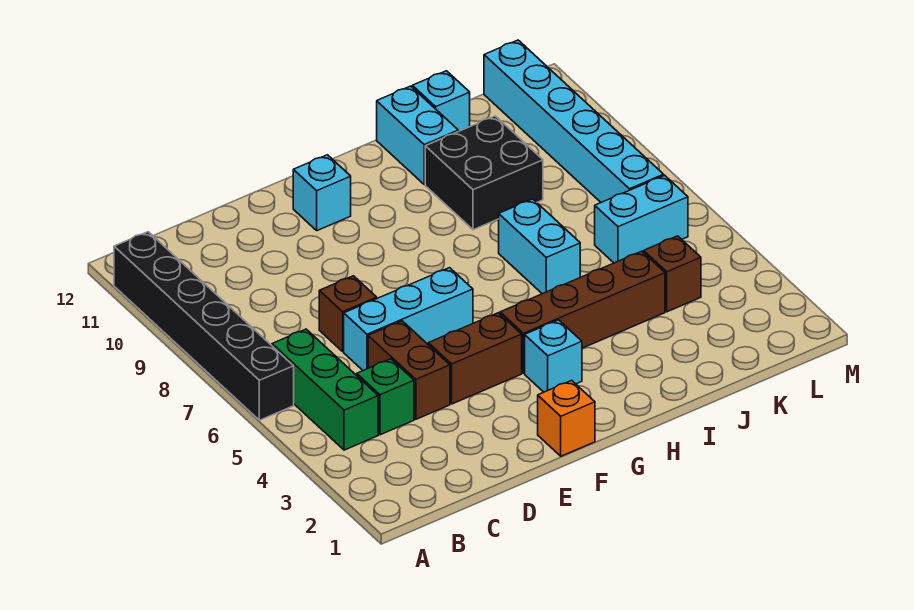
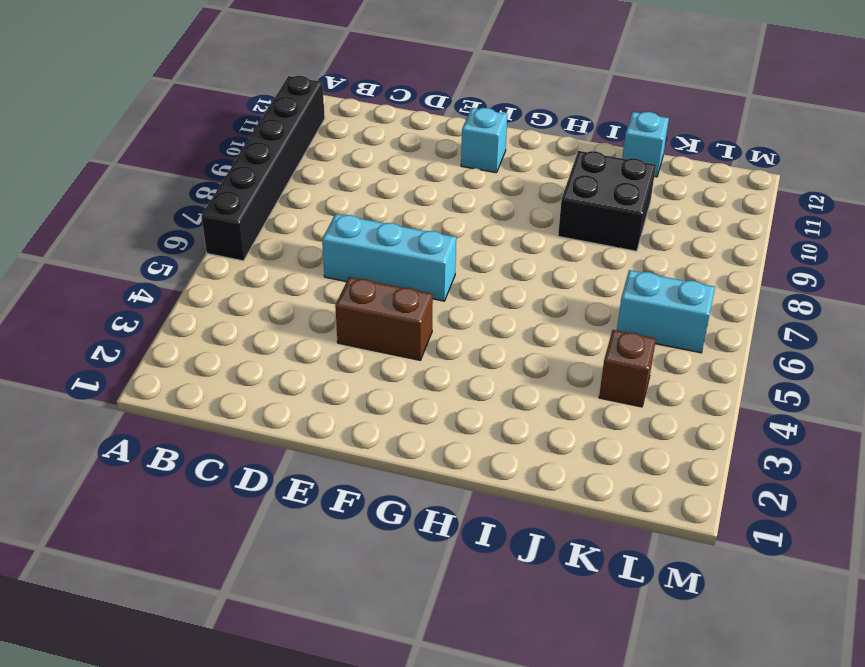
none -> green brick B4:B6 level 1
none -> green brick C4 level 1
none -> brown brick D4:D5 level 1

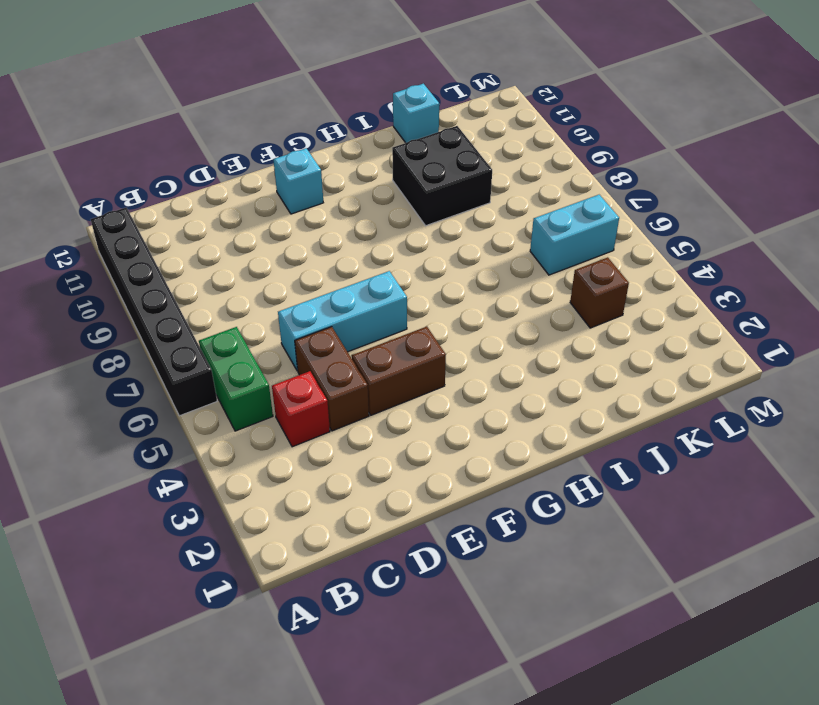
green brick B5:B6 level 1 -> green brick B4:B6 level 1
red brick C4 level 1 -> green brick C4 level 1
none -> brown brick D7 level 1
none -> orange brick F1 level 1
none -> cyan brick G3 level 1

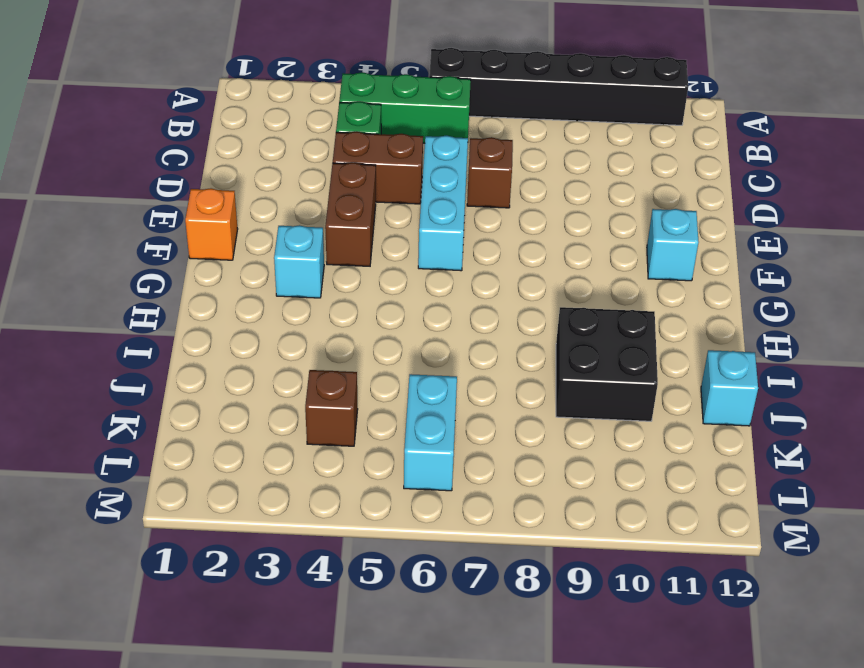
none -> brown brick G4:J4 level 1
none -> cyan brick I6:I7 level 1
none -> cyan brick I11:I12 level 1

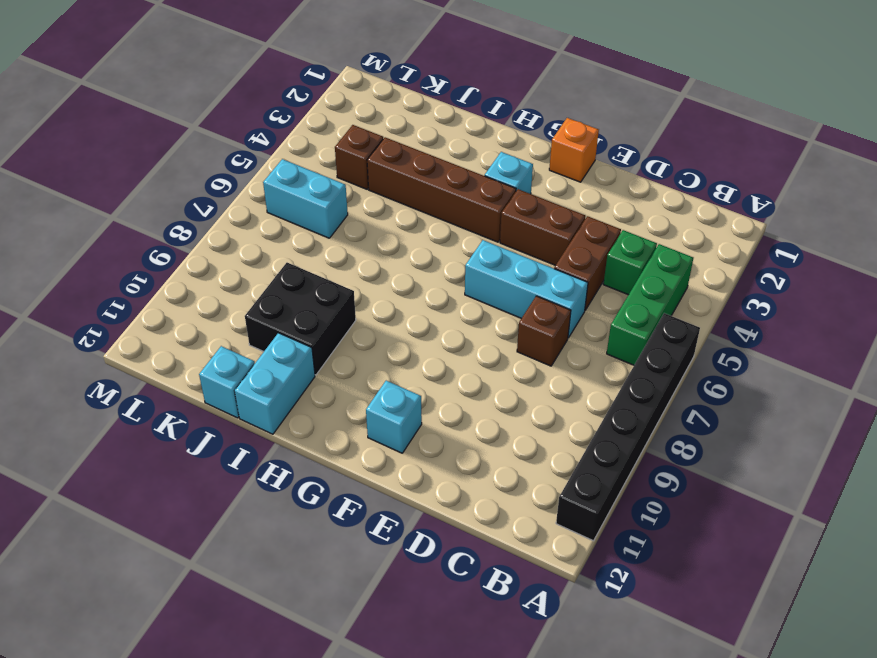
none -> cyan brick I6:I7 level 1
none -> cyan brick L7:L12 level 1

